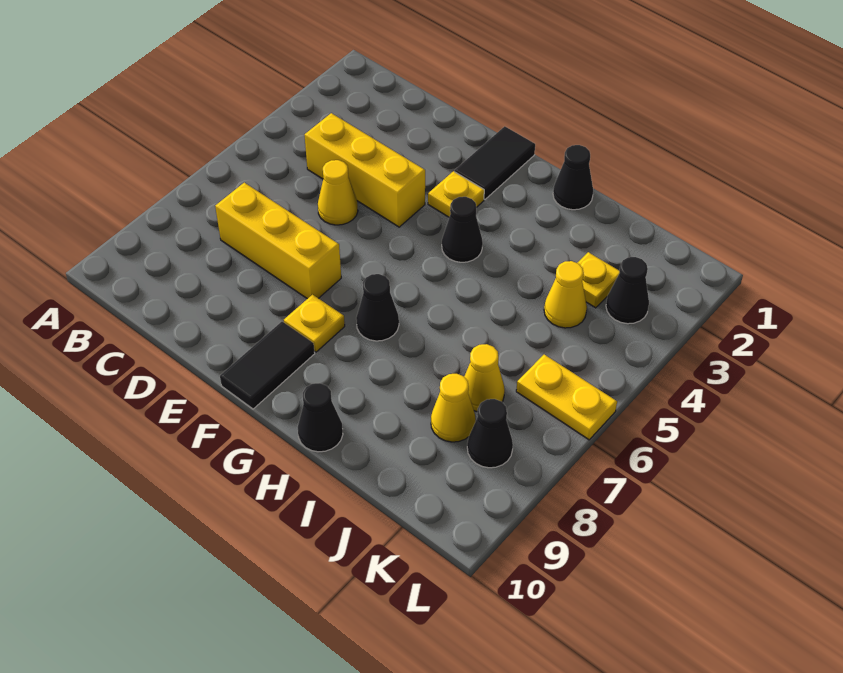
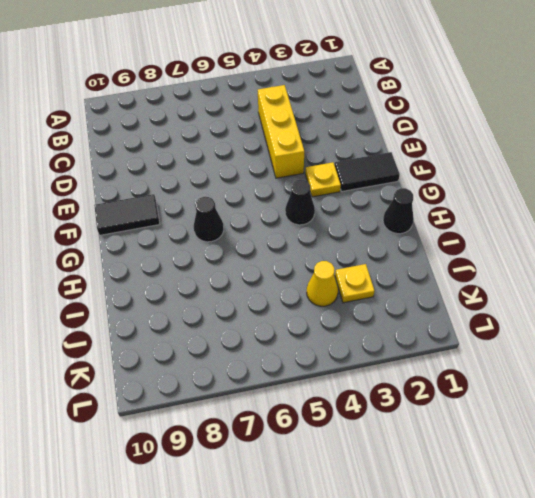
none -> yellow brick C7:E7 level 1
none -> yellow cone D5 level 1
none -> yellow plate F8 level 1

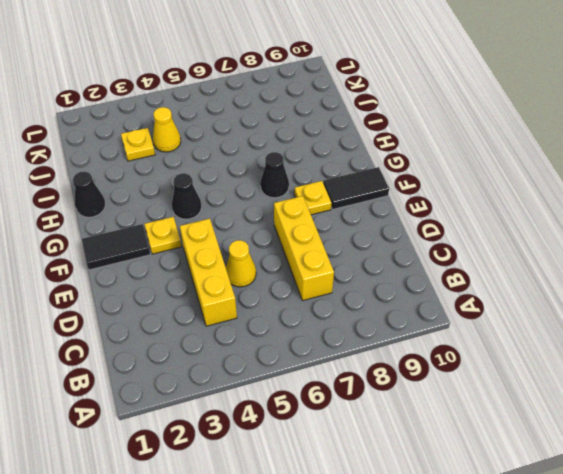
none -> black cone H10 level 1
none -> yellow cone J7 level 1
none -> yellow cone J8 level 1

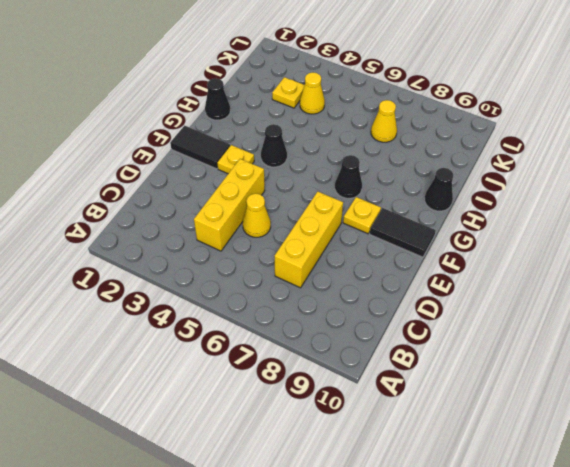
none -> yellow cone J8 level 1
none -> black cone K3 level 1
none -> yellow plate K6:L6 level 1

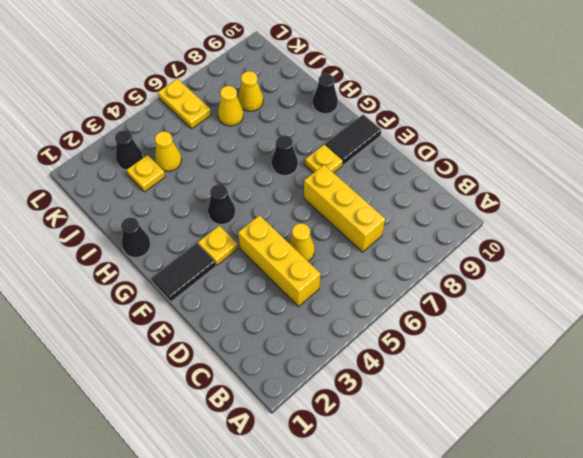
none -> black cone K8 level 1

